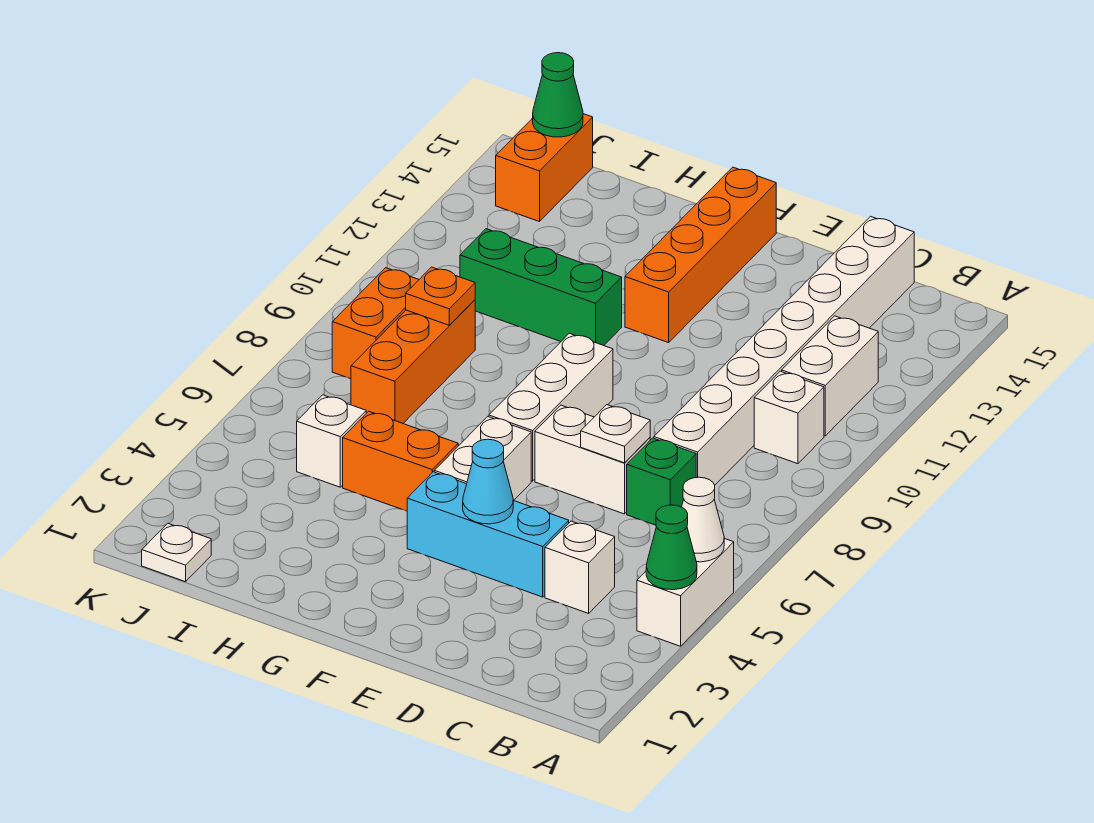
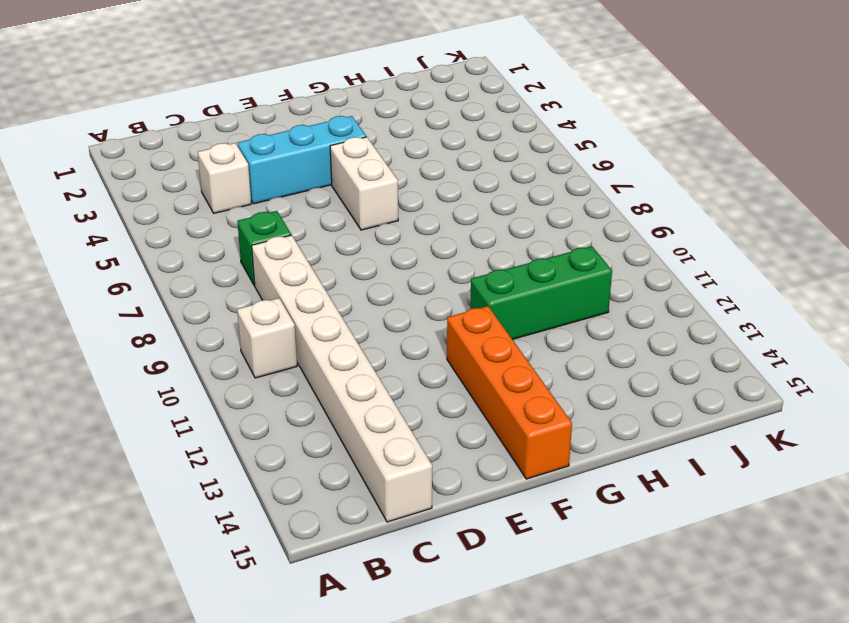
none -> white brick A4:A5 level 1
none -> white brick B11:B12 level 1
none -> white brick D7:E7 level 1

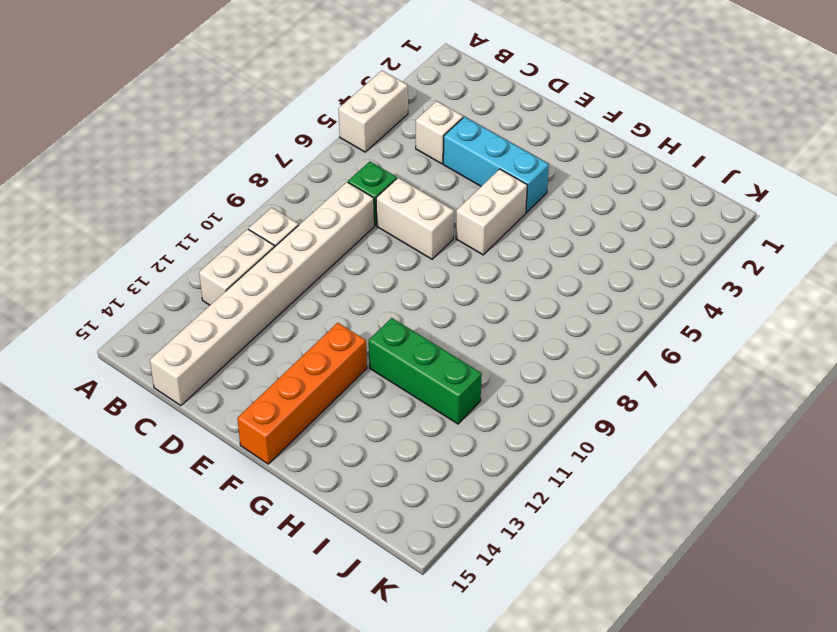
none -> white brick F7:F9 level 1
none -> orange brick G5:H5 level 1
none -> white brick I5 level 1

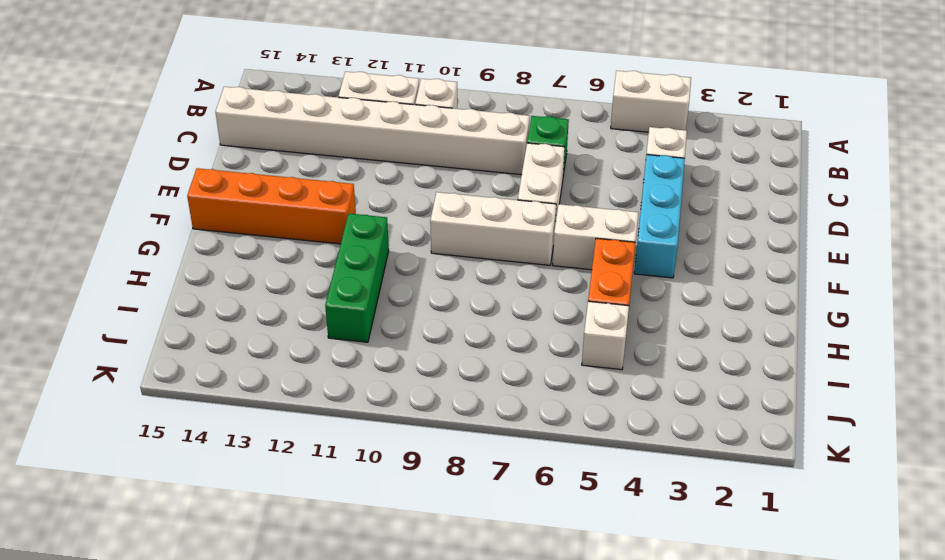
none -> orange brick I7:I9 level 1
none -> white plate J1 level 1
none -> orange brick J8:J9 level 1

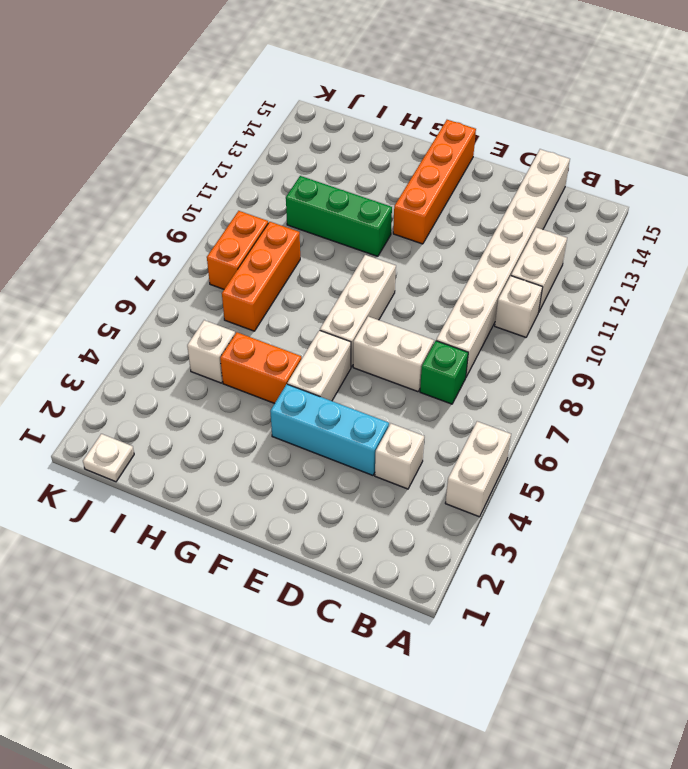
none -> orange brick J14:J15 level 1
none -> green cone A4 level 2
none -> white cone A5 level 2

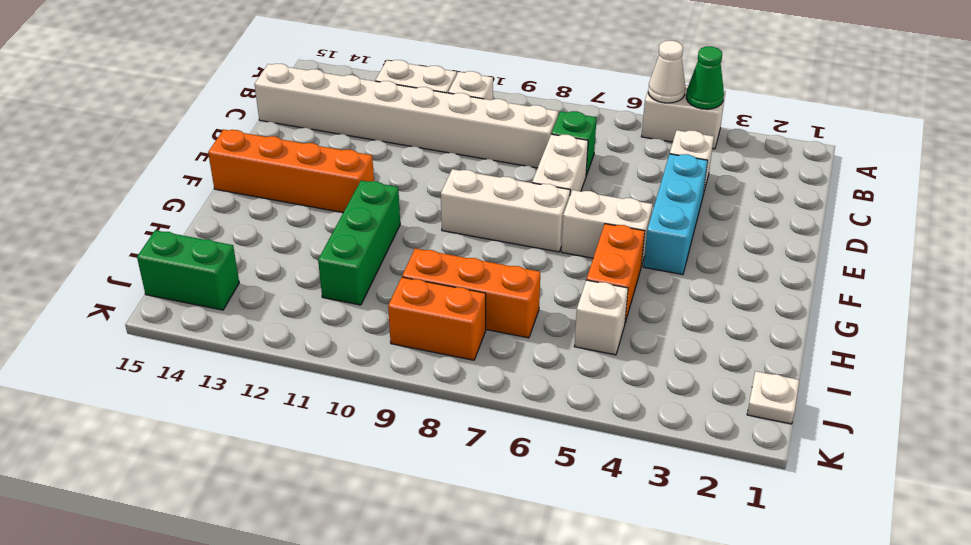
green brick J14:J15 level 1 -> orange brick J14:J15 level 1
none -> white plate D7 level 2
none -> cyan cone E4 level 2
none -> orange plate I9 level 2

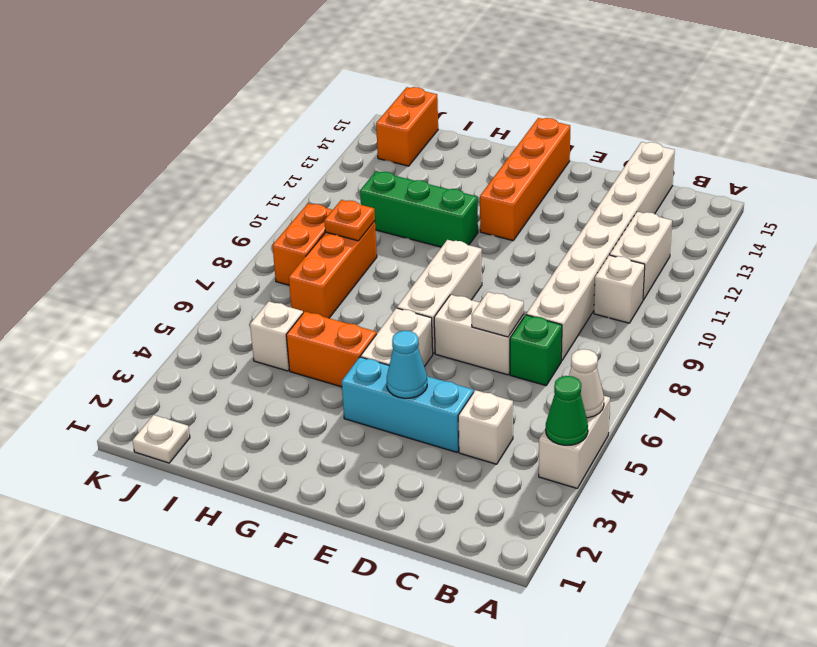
none -> green cone J15 level 2

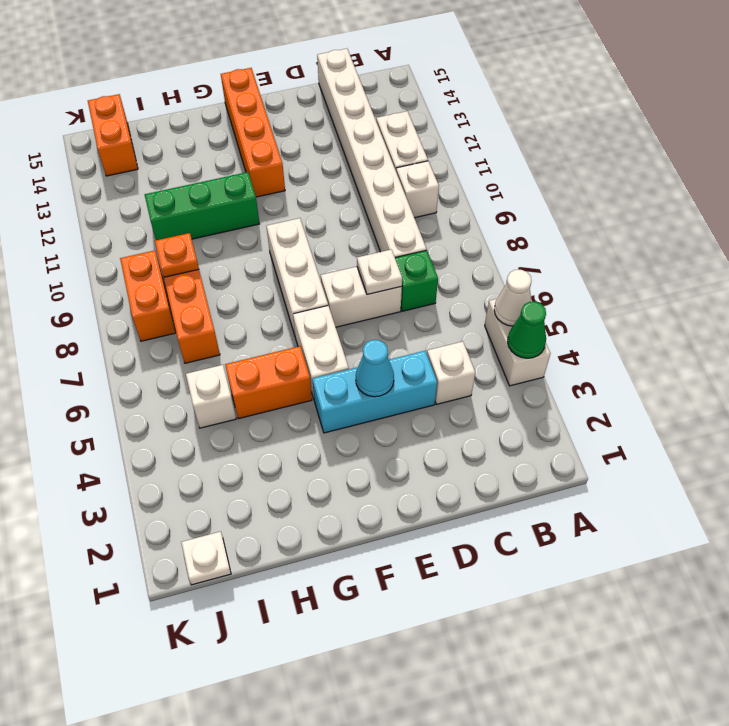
none -> green cone J15 level 2

